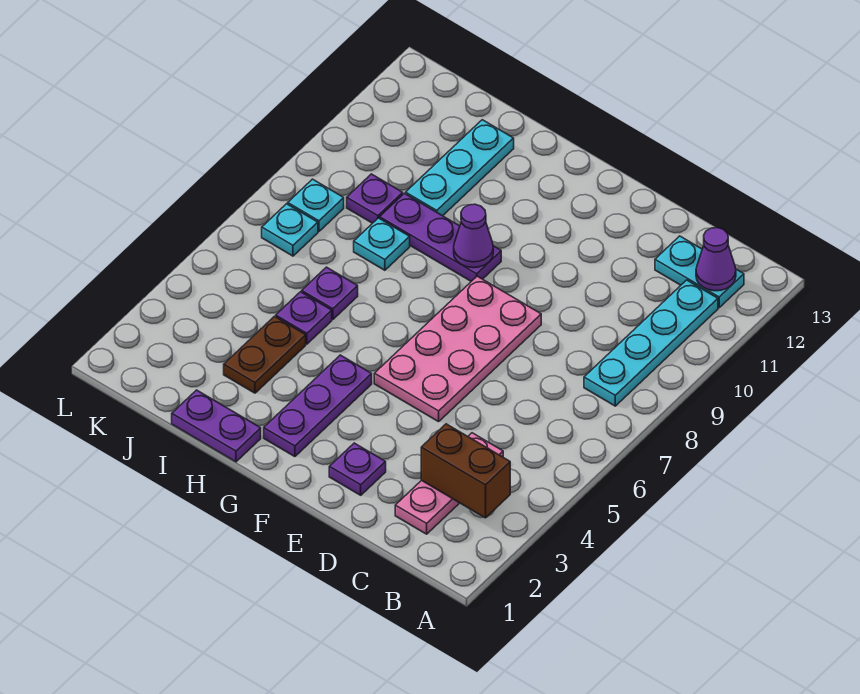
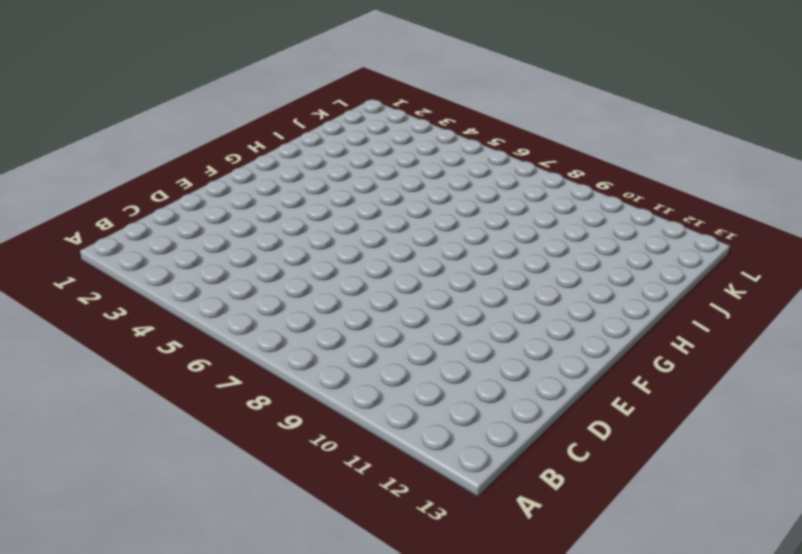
none -> cyan plate B8:B11 level 1
none -> cyan plate B12:C12 level 1
none -> pink plate C2:C4 level 1

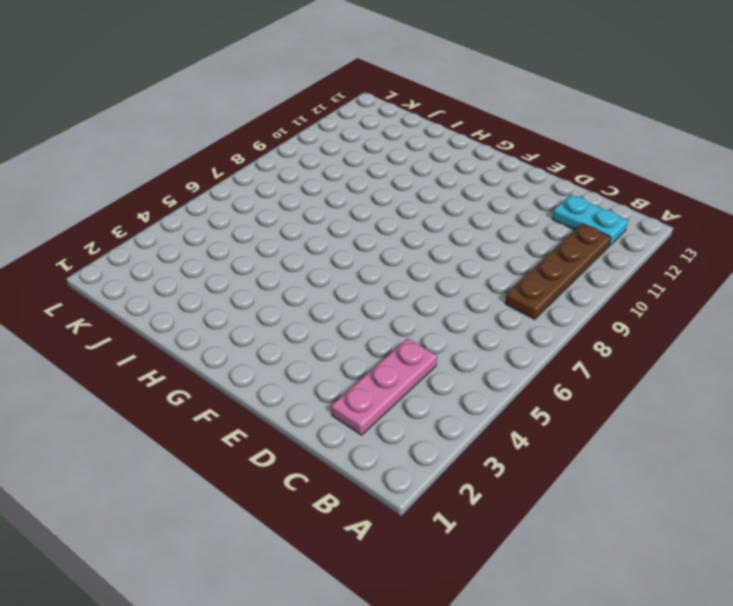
brown plate B8:B11 level 1 -> cyan plate B8:B11 level 1
none -> purple plate E2 level 1
none -> pink plate E5:F8 level 1
none -> purple plate G2:G4 level 1

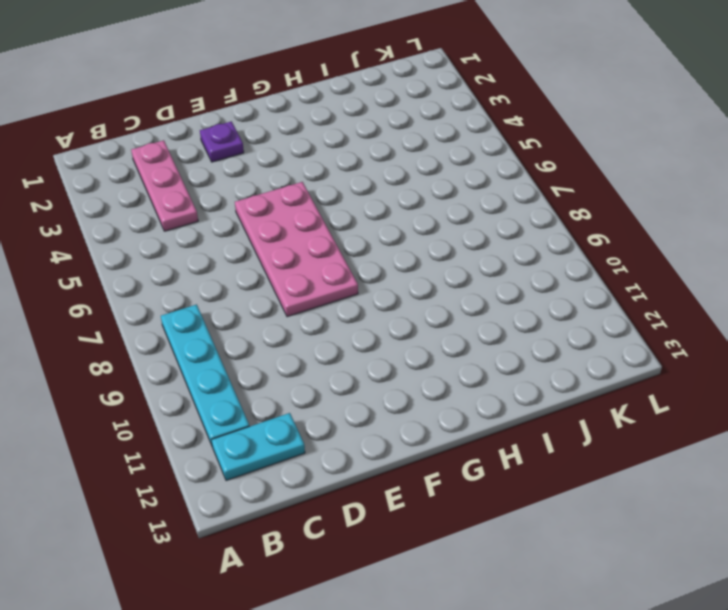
none -> purple plate G2:G4 level 1
none -> purple plate G9:I9 level 1
none -> purple plate H1:I1 level 1

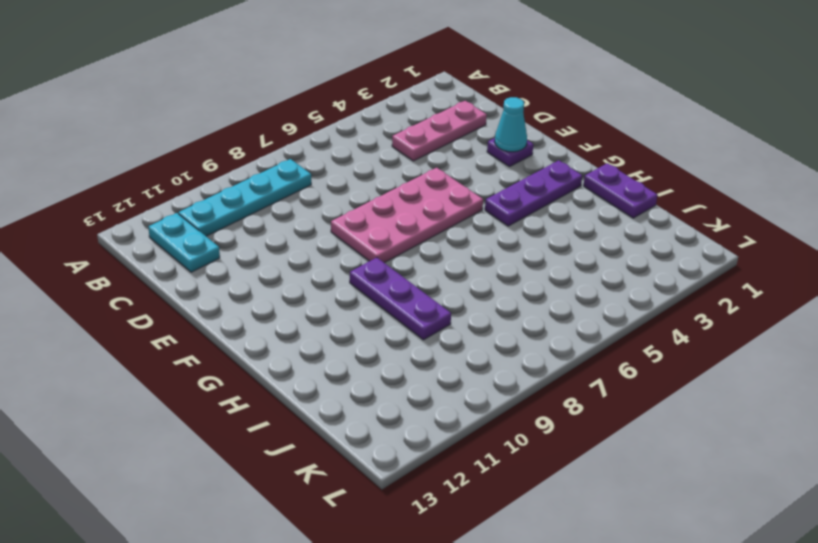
cyan cone E2 level 2 -> none
none -> brown plate I3:I4 level 1
none -> purple plate I5 level 1
none -> purple plate I6 level 1

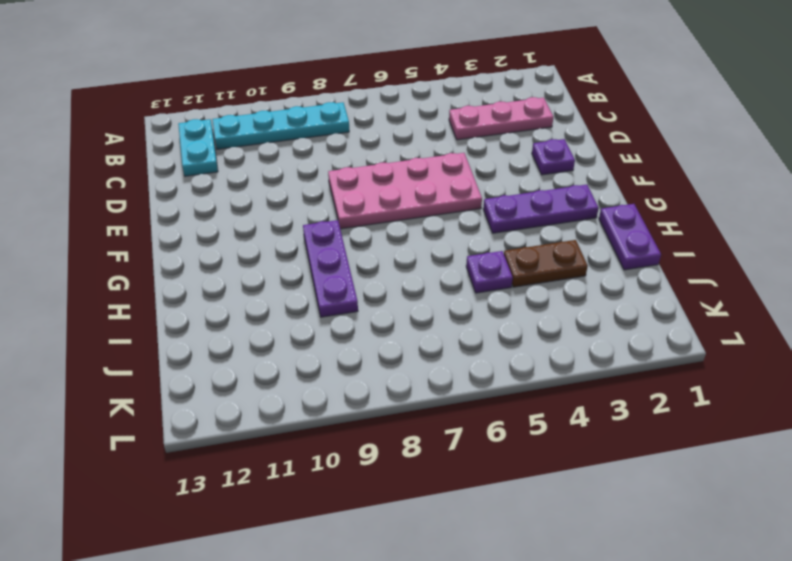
none -> purple plate I6 level 1
none -> cyan plate I8 level 1
none -> cyan plate I10:I12 level 1

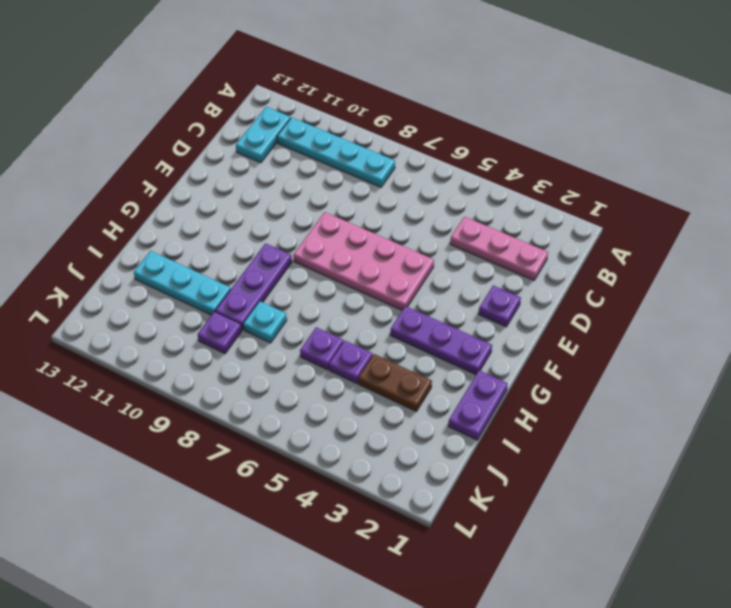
none -> cyan plate K7 level 1
none -> cyan plate K8 level 1
none -> brown brick B3:C3 level 2

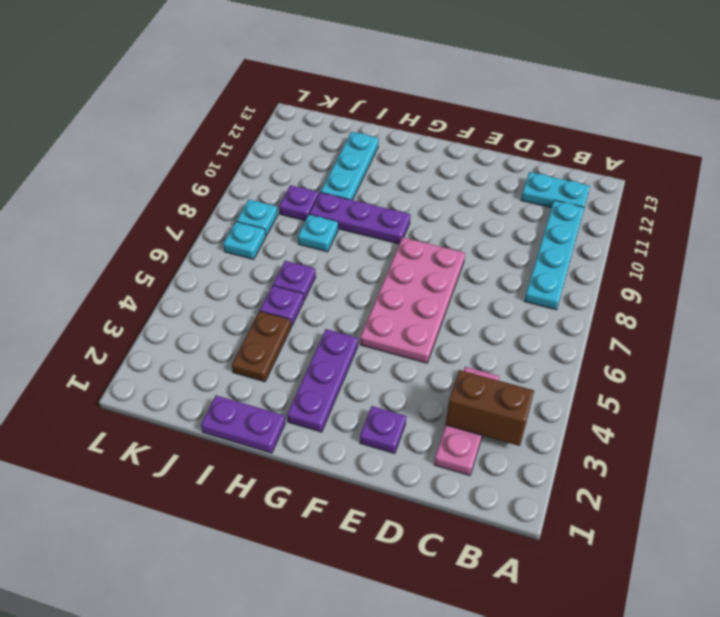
none -> purple cone B12 level 2
none -> purple cone G9 level 2

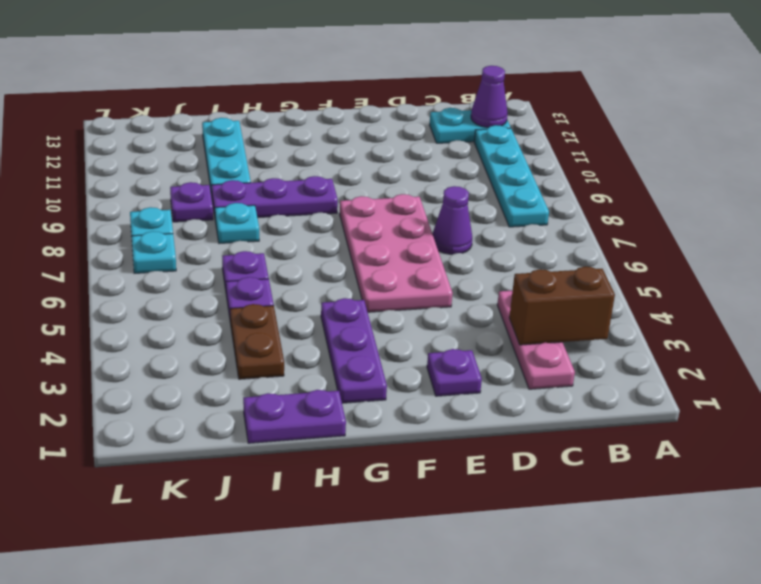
purple cone D7 level 1 -> purple cone G9 level 2

